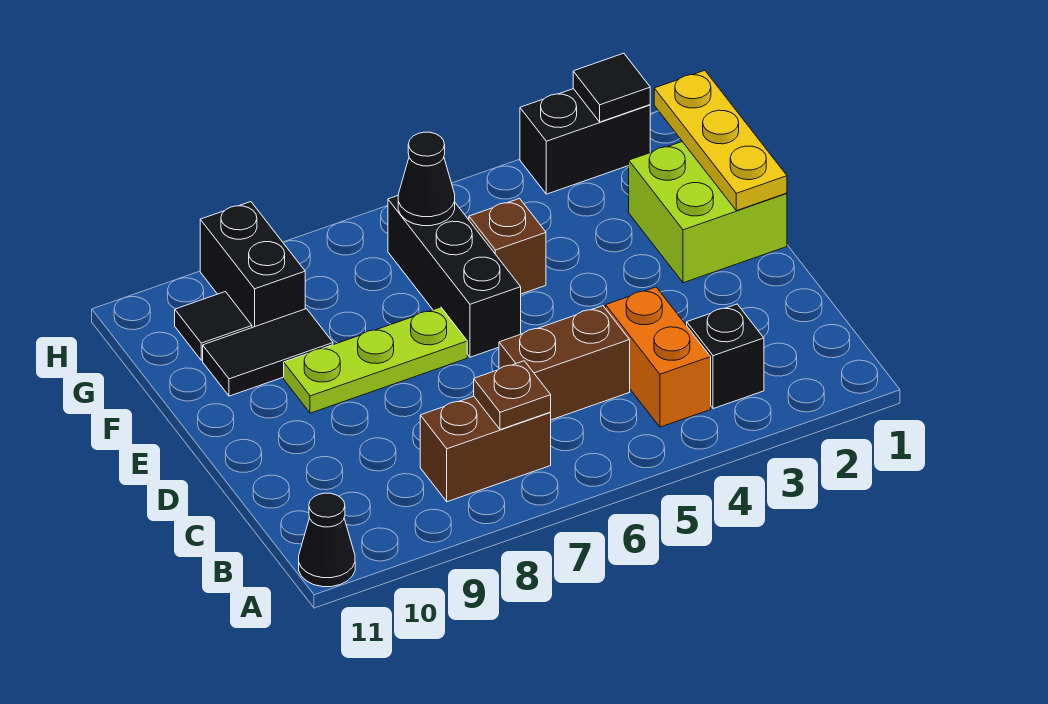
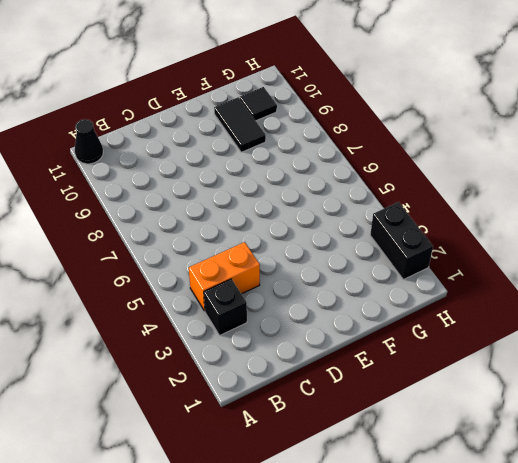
none -> brown brick B7:B8 level 1
none -> brown brick C5:C6 level 1
none -> lime brick E1:F2 level 1

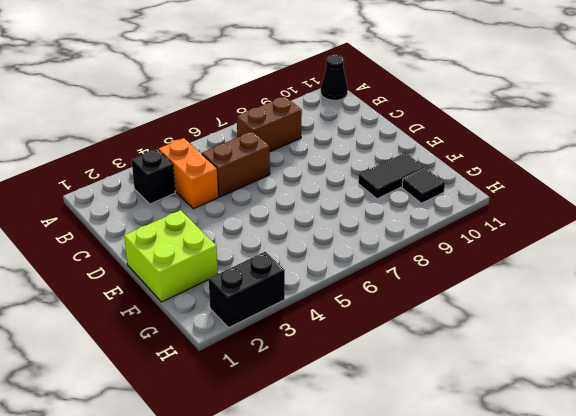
none -> black brick E6:G6 level 1
none -> lime plate E7:E9 level 1
none -> brown brick F5 level 1

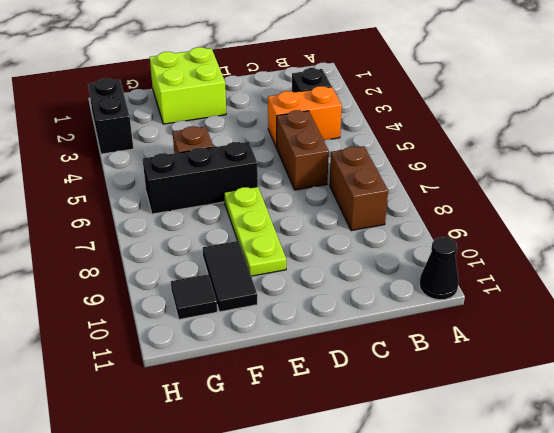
none -> black brick G9:H9 level 1
none -> brown plate B7 level 2
none -> yellow plate E1:G1 level 2

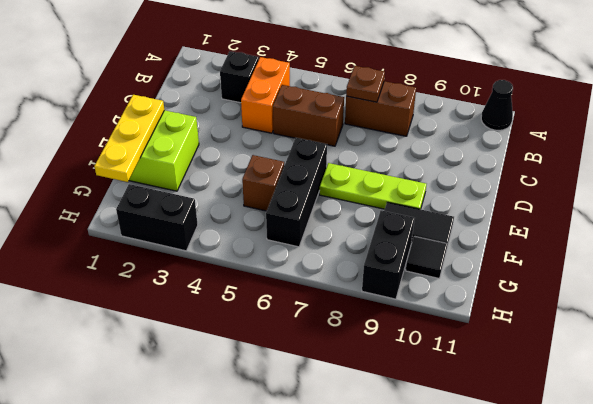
none -> black cone G6 level 2
none -> black tile H2 level 2

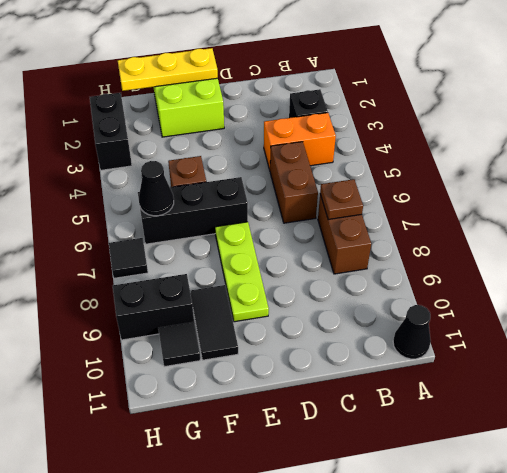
black tile H7 level 1 -> black tile H2 level 2

